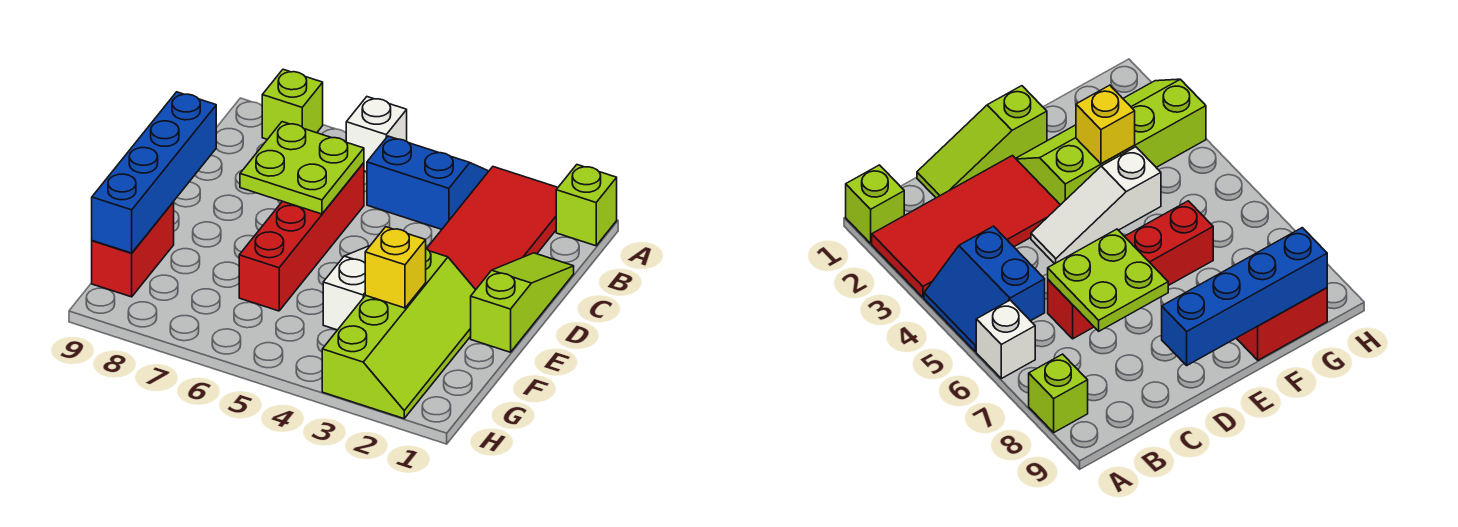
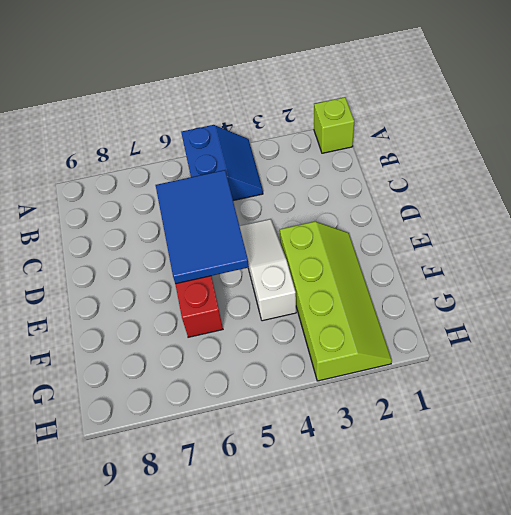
blue slope A4:B5 level 1 top 5 -> blue slope A4:B5 level 1 top B
blue tile C5:E6 level 2 -> lime plate C6:D7 level 2
none -> red tile A2:D3 level 1
none -> white brick A6 level 1
none -> lime brick A8 level 1

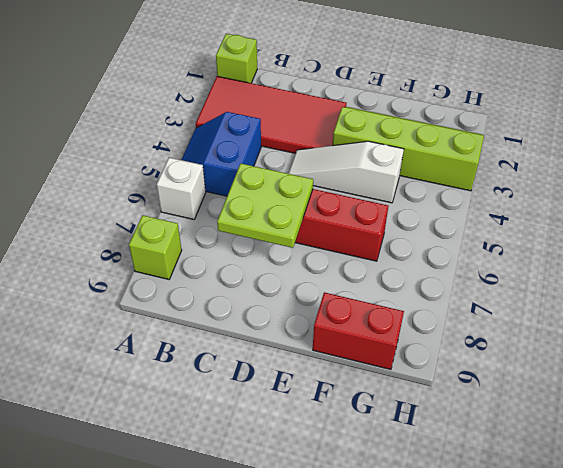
none -> lime slope C1:E1 level 1 top E
none -> blue brick D9:G9 level 2
none -> yellow brick F3 level 2

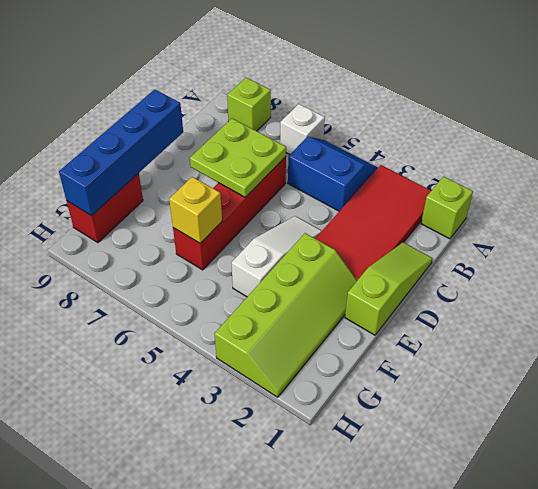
yellow brick F6 level 2 -> yellow brick F3 level 2

